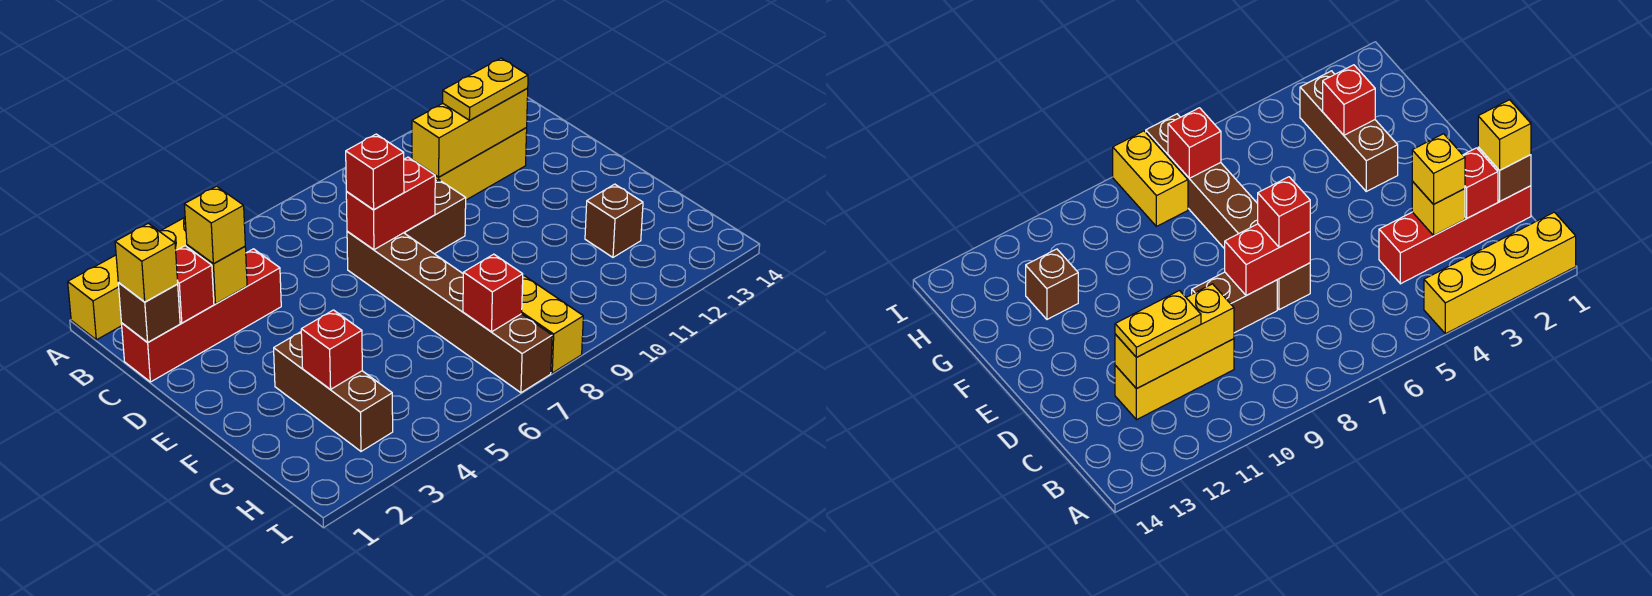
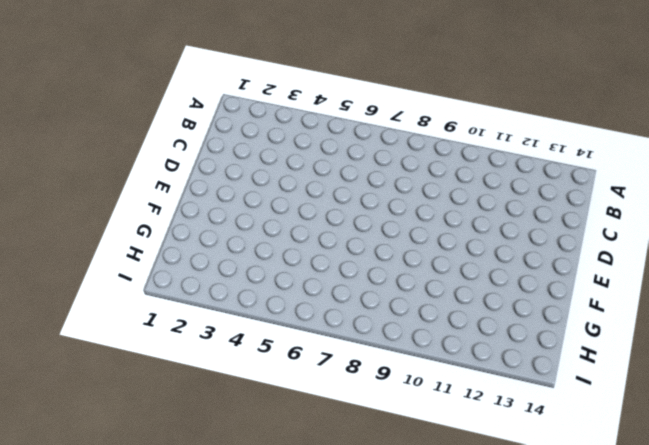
none -> yellow brick A1:A4 level 1
none -> red brick C1:C4 level 1
none -> yellow brick C10:C12 level 1

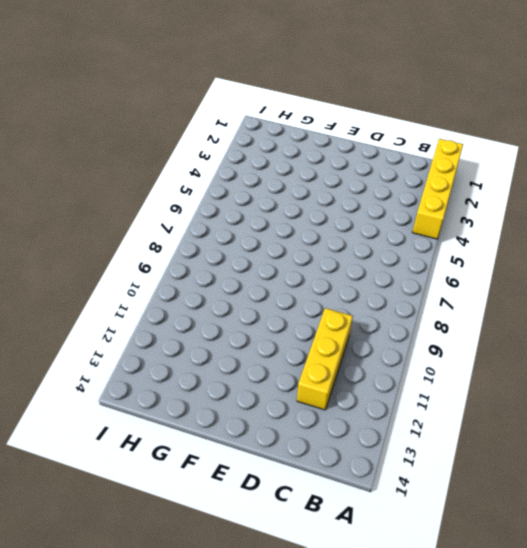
none -> red brick C1:C4 level 1
none -> brown brick D7:I7 level 1
none -> brown brick D8:D9 level 1

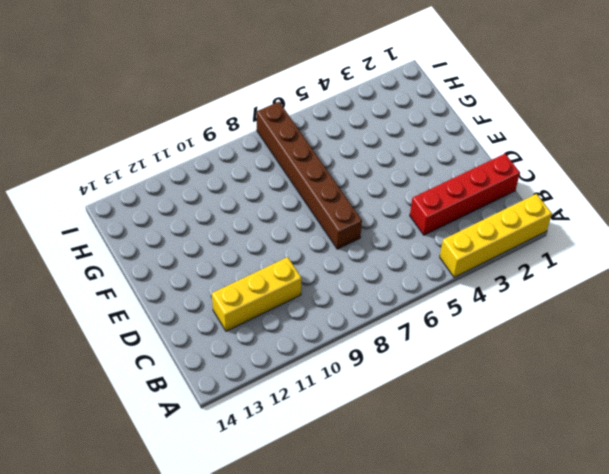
none -> brown brick D8:D9 level 1
none -> brown brick F3:H3 level 1
none -> brown brick G12 level 1

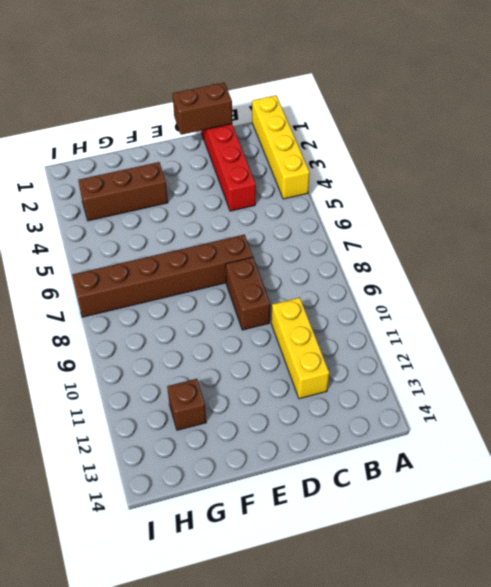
brown brick C1:D1 level 2 -> brown brick C1 level 2
none -> yellow brick H8:I8 level 1
none -> red brick C2 level 2
none -> yellow brick C3 level 2

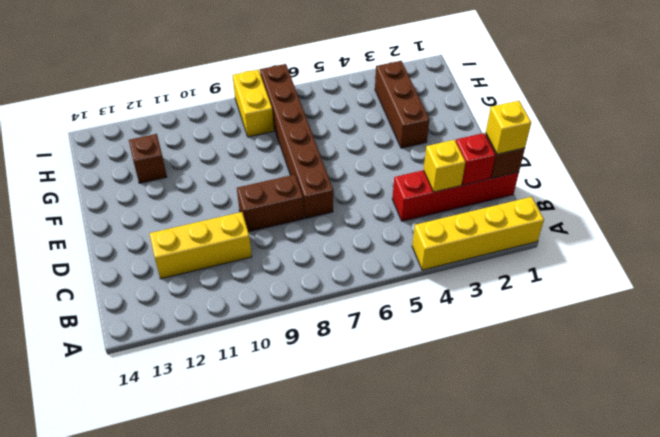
none -> yellow brick C10:C12 level 2
none -> red brick D7:D8 level 2
none -> red brick G3 level 2

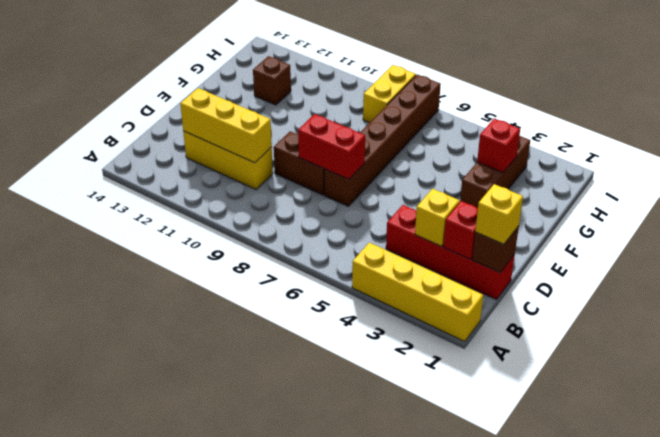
none -> red brick H7 level 2
none -> yellow brick C3 level 3
none -> yellow plate C11:C12 level 3

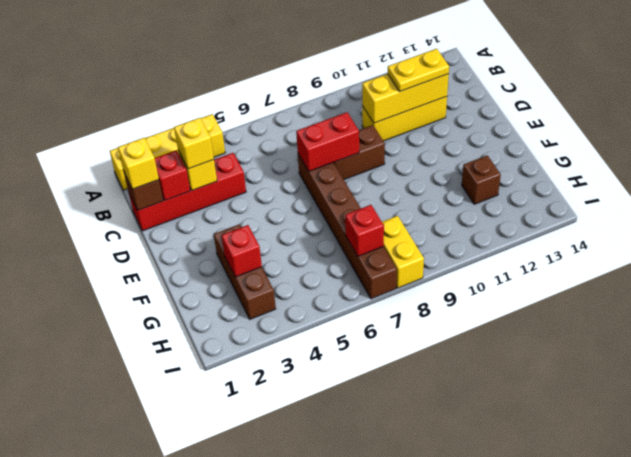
none -> red brick D7 level 3

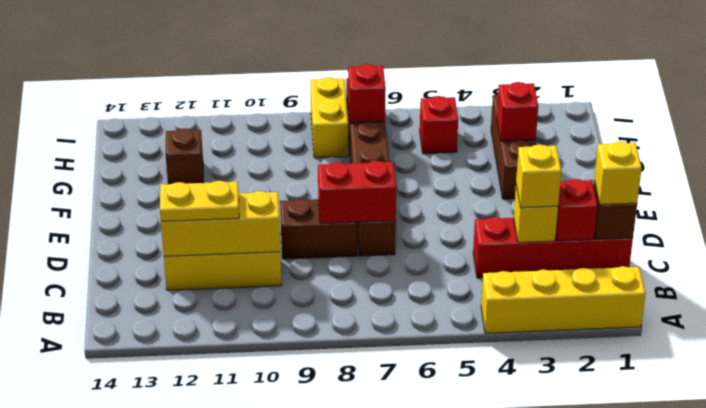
red brick H5 level 1 -> red brick D7 level 3

